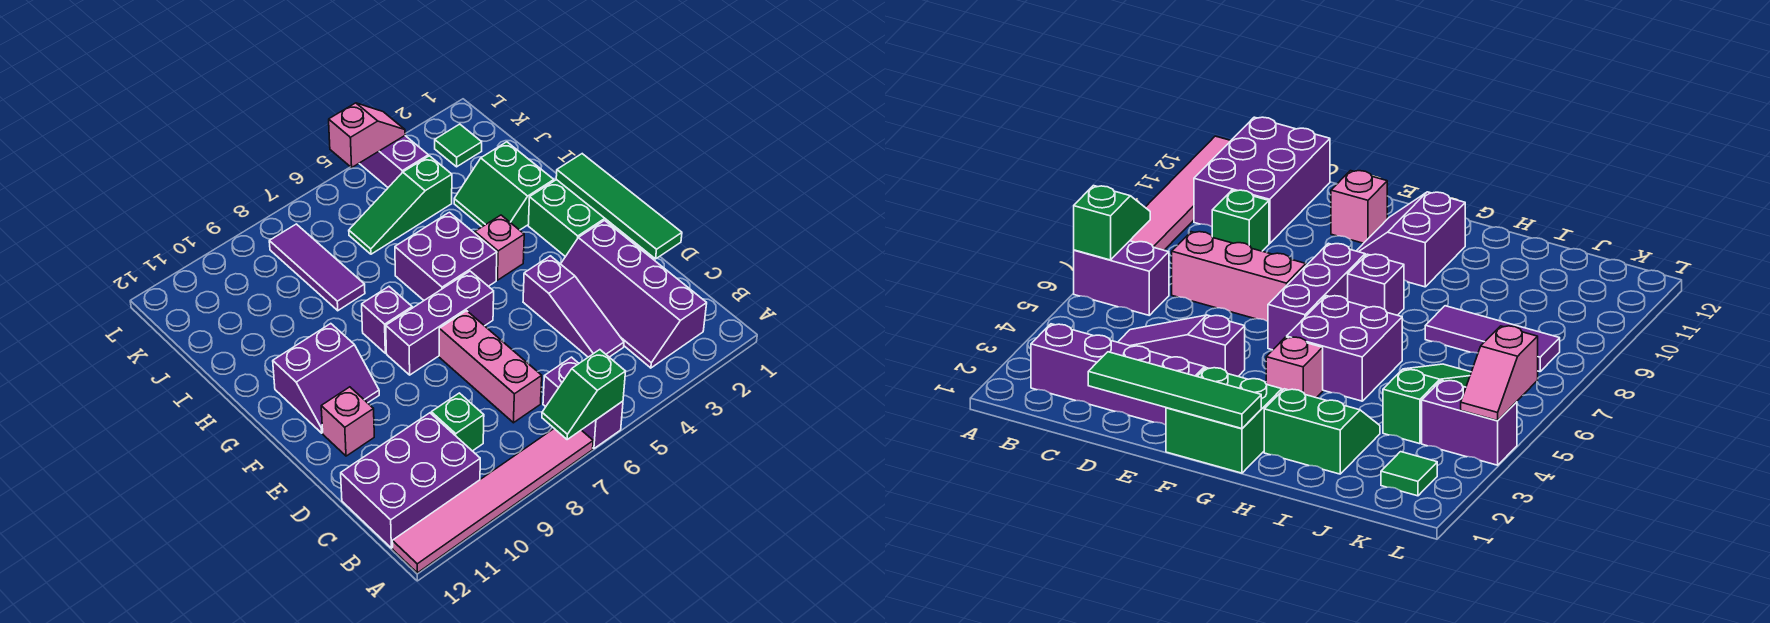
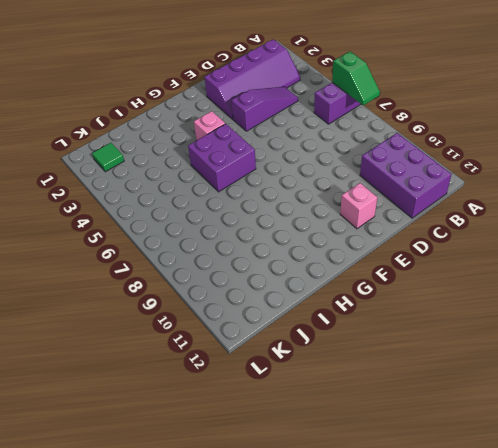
none -> pink tile A7:A12 level 1
none -> pink brick C7:E7 level 1
none -> green brick C9 level 1

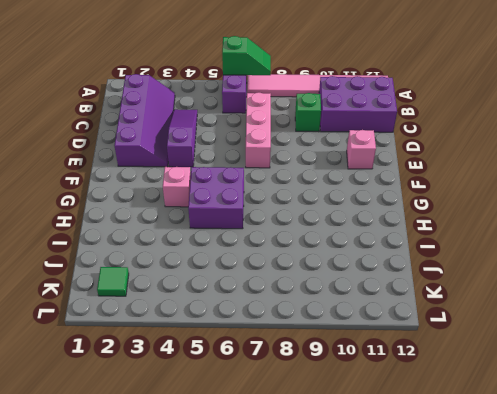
none -> green brick F1:G2 level 1
none -> purple brick F6:F8 level 1
none -> purple slope F10:G11 level 1 top G

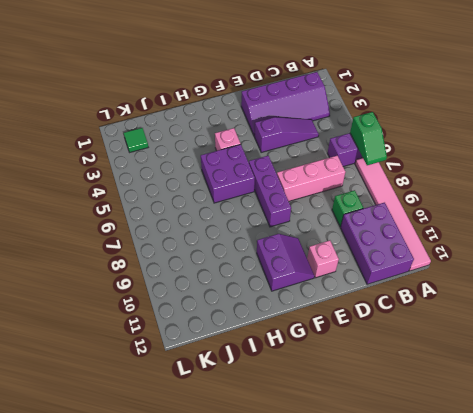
none -> green brick F1:G2 level 1
none -> purple brick G8 level 1
none -> green slope H2:I3 level 1 top 2

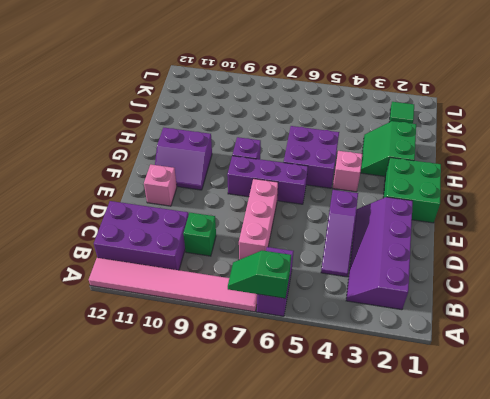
none -> purple tile I8:K8 level 1
none -> green slope J4:J6 level 1 top 4
none -> purple brick K4:L4 level 1

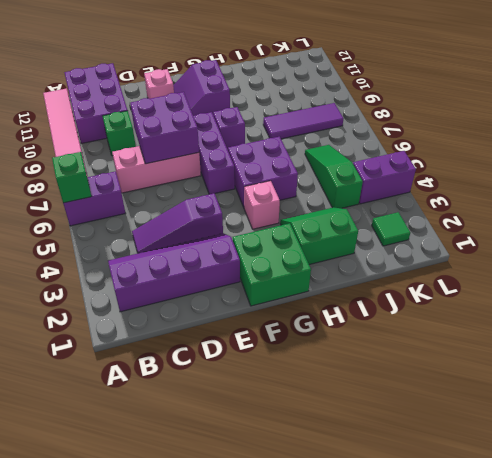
purple brick D7:E8 level 2 -> none
none -> green tile D1:G1 level 2
none -> pink slope L4:L5 level 2 top 5

